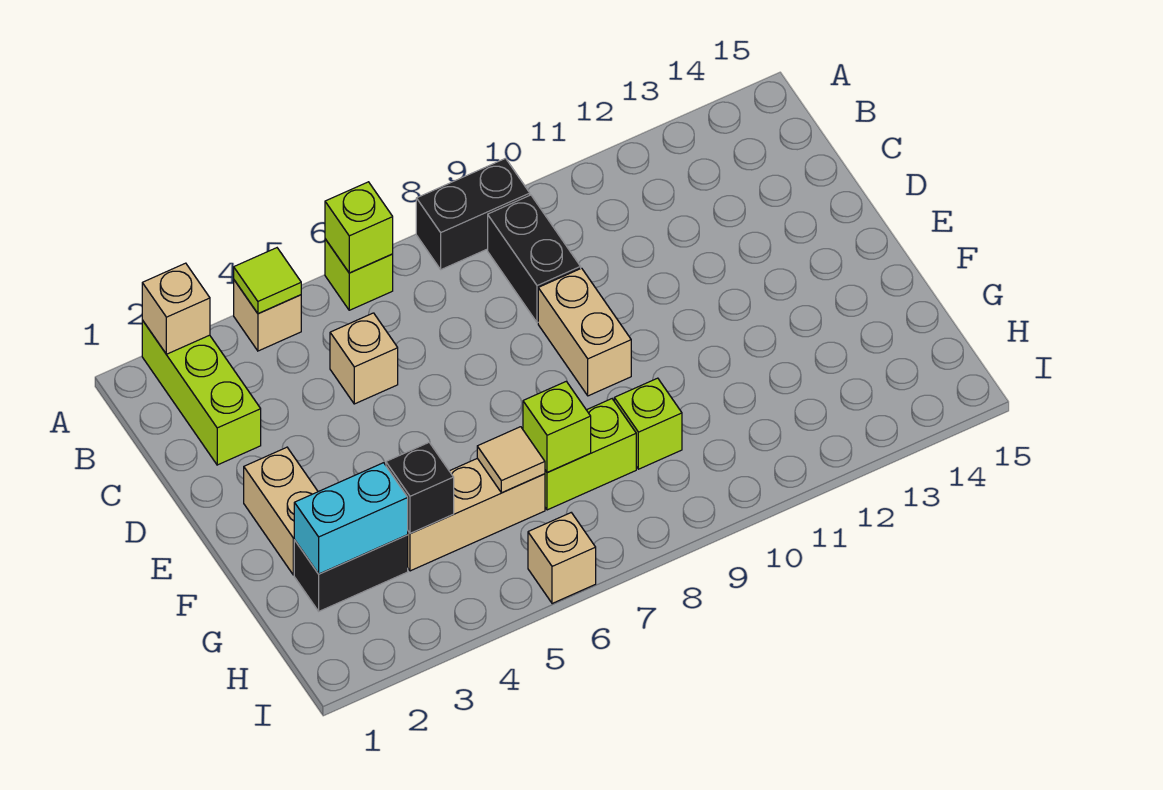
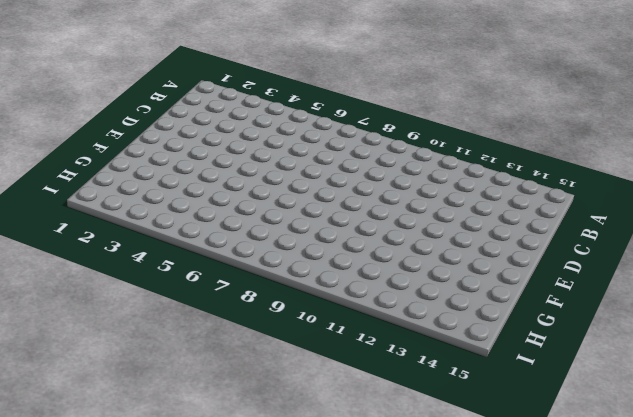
none -> lime brick A2:C2 level 1
none -> tan brick A4 level 1
none -> lime brick A6 level 1

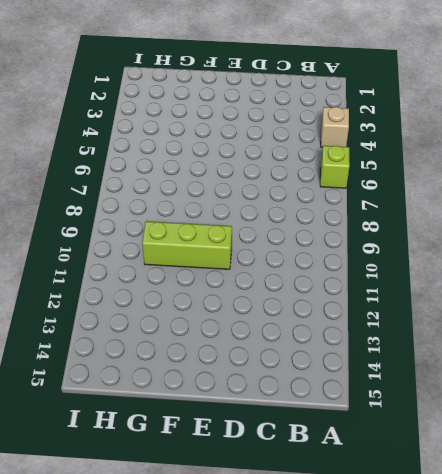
lime brick E10:G10 level 1 -> lime brick A2:C2 level 1
none -> black brick A8:A9 level 1
none -> black brick B9:C9 level 1
none -> tan brick C5 level 1

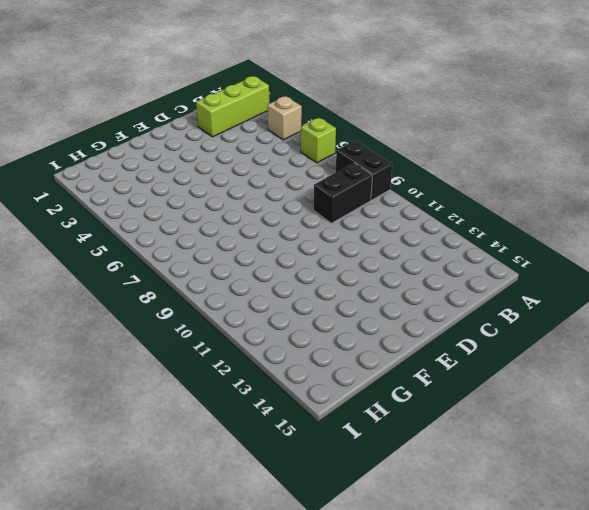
none -> tan brick C5 level 1
none -> tan brick D9:E9 level 1
none -> tan brick E2:F2 level 1

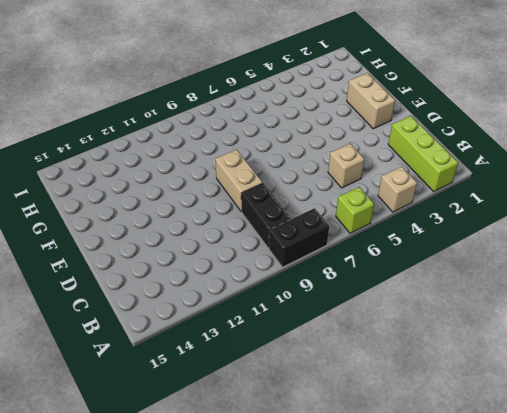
none -> black brick G2:G3 level 1
none -> tan brick G4:G6 level 1
none -> lime brick G7:G8 level 1

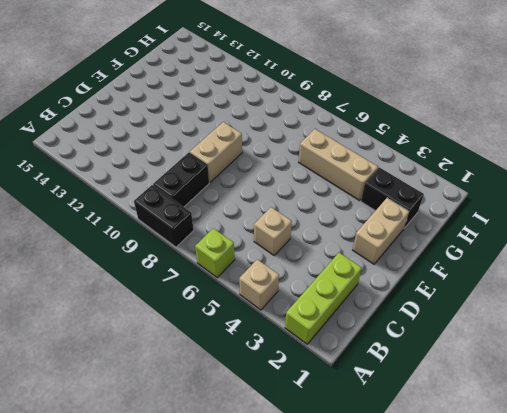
none -> lime brick G7:G8 level 1
none -> lime brick G9 level 1
none -> tan brick I6 level 1

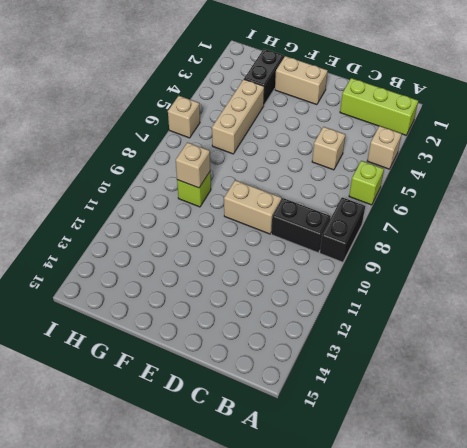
tan brick G9 level 2 -> tan brick A2 level 2
none -> lime brick G7:G8 level 1
none -> lime tile A4 level 2
none -> lime brick A6 level 2

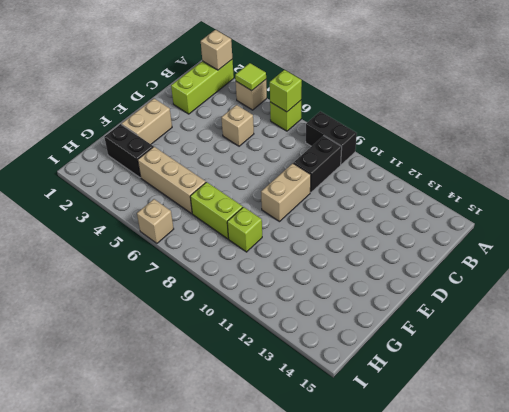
none -> cyan brick G2:G3 level 2
none -> black brick G4 level 2
none -> tan tile G6 level 2

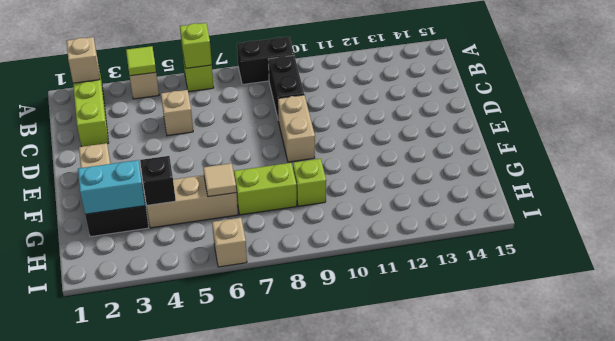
none -> lime brick G7 level 2

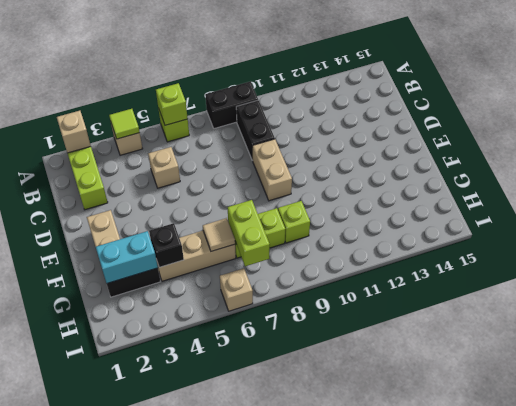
lime brick G7:H7 level 2 -> lime brick G7 level 2

